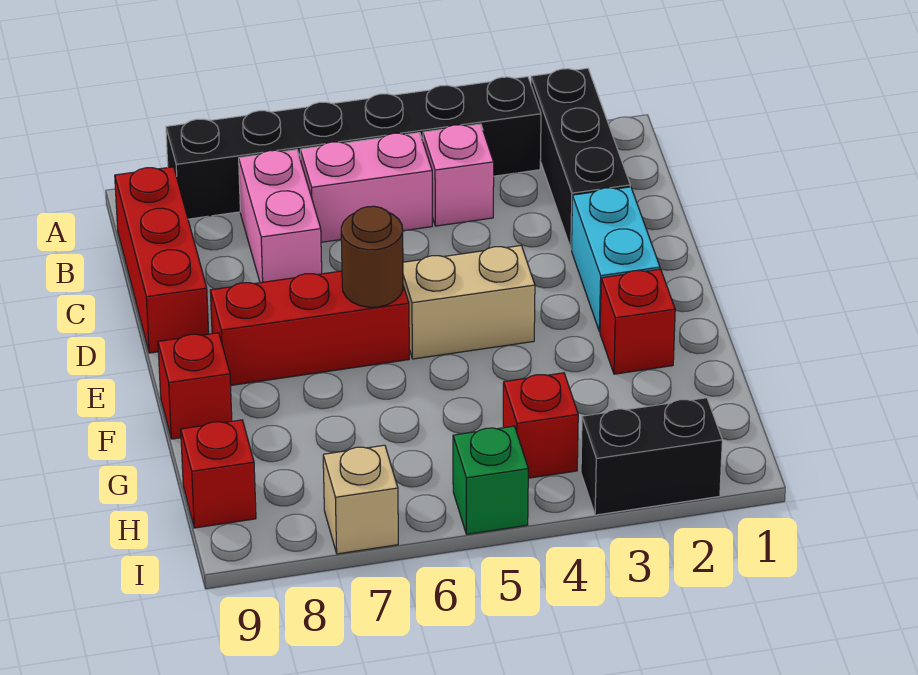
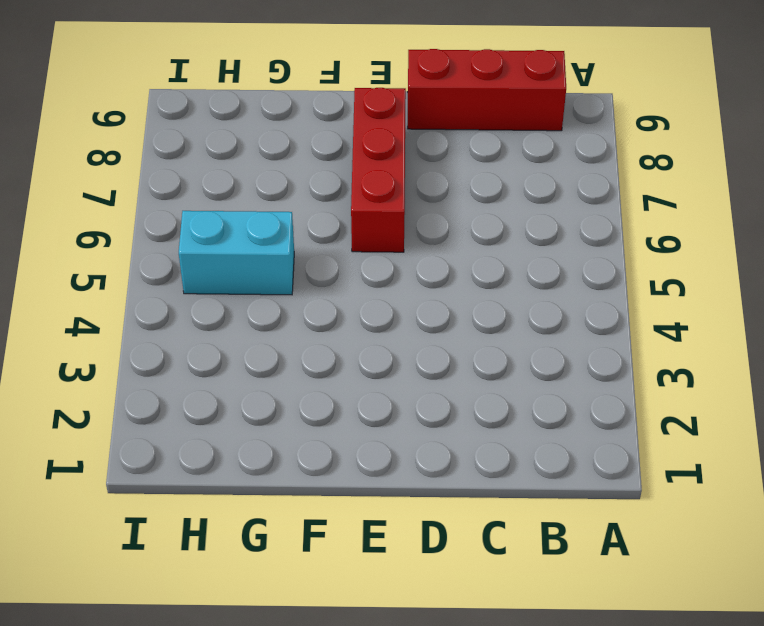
cyan brick G5:H5 level 1 -> cyan brick D2:E2 level 1
none -> black brick A2:C2 level 1
none -> black brick A3:A8 level 1
none -> pink brick B4 level 1

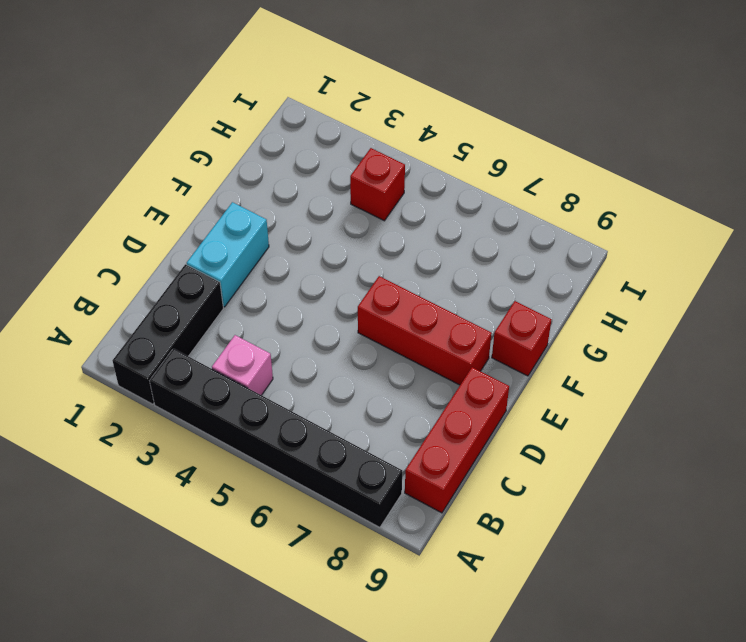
none -> pink brick B5:B6 level 1
none -> pink brick B7:C7 level 1
none -> tan brick E4:E5 level 1

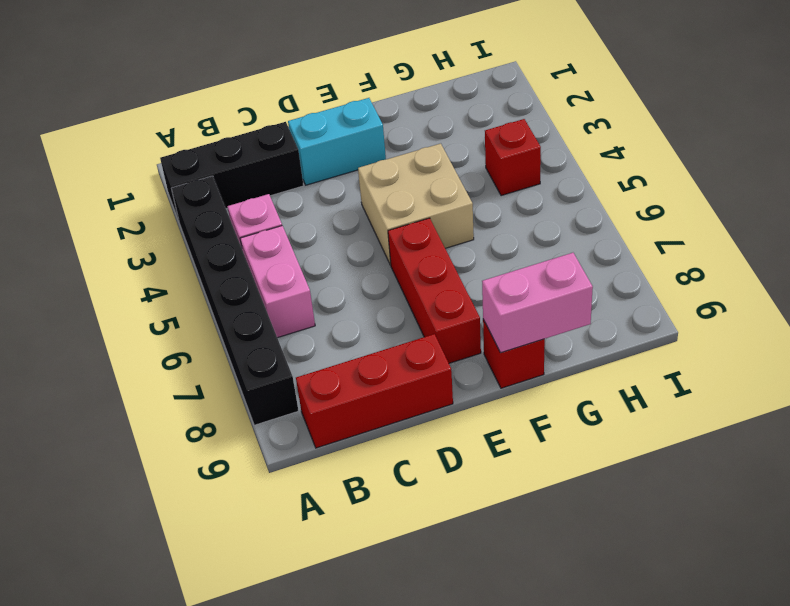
tan brick E4:F5 level 1 -> tan brick E4:E5 level 1
pink brick F9:G9 level 2 -> pink brick B7:C7 level 1
none -> red brick F2 level 1
none -> red brick H9 level 1
none -> black brick I2:I3 level 1

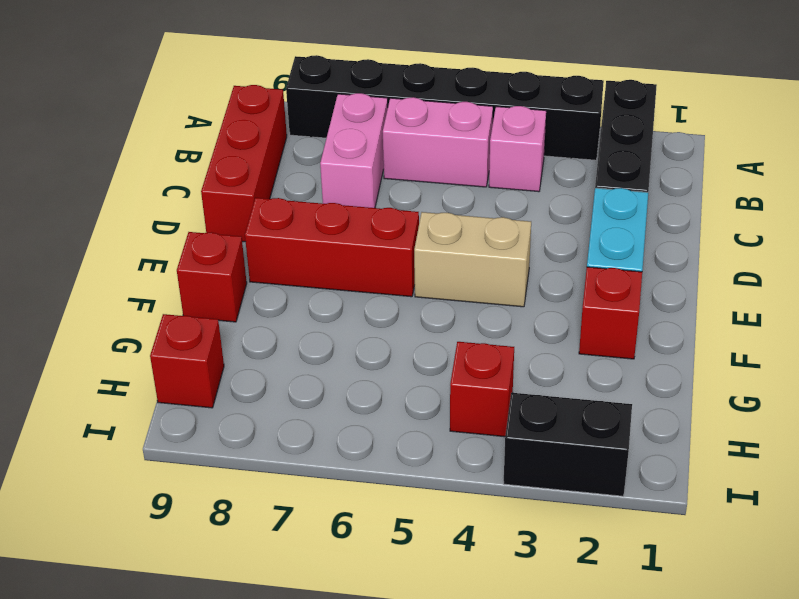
none -> green brick I5 level 1
none -> tan brick I7 level 1
none -> brown round brick E6 level 2

